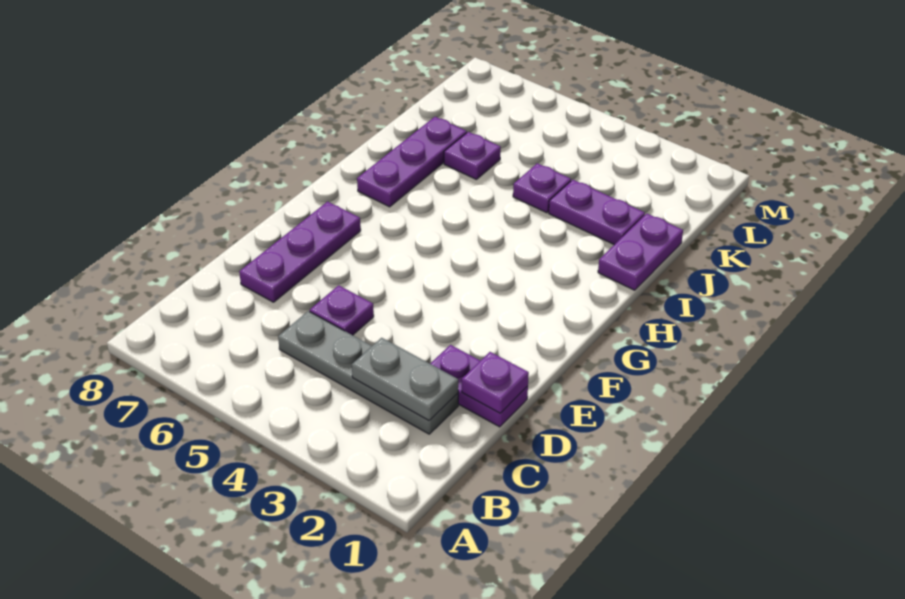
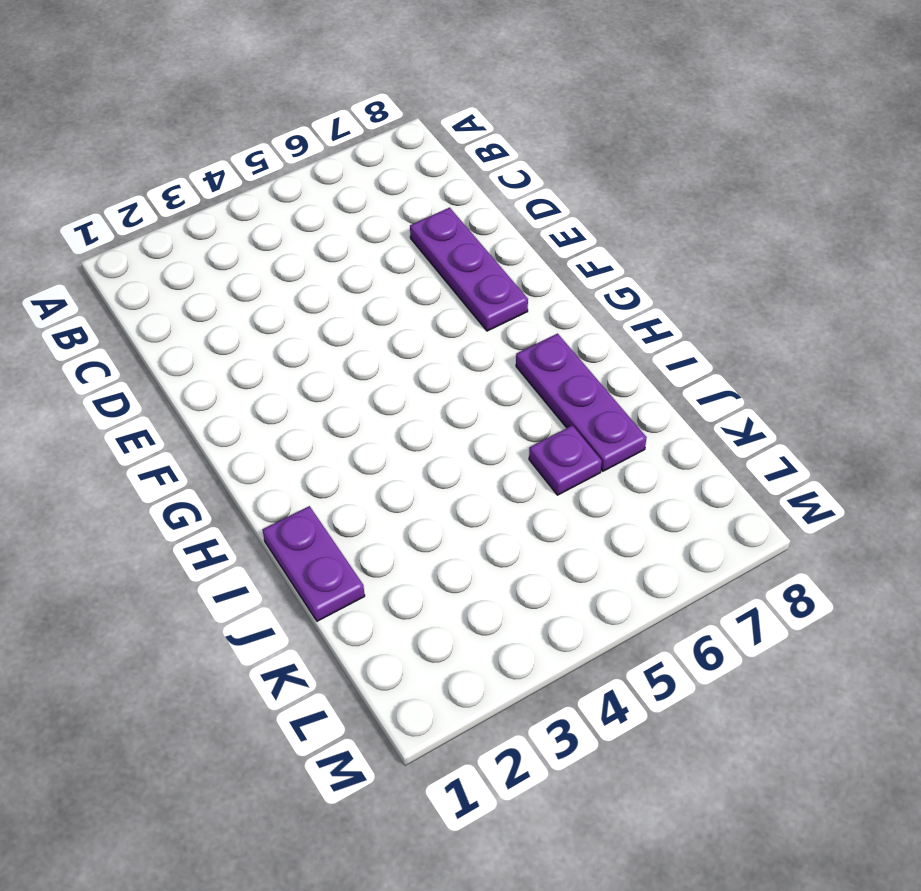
none -> grey plate C2:C5 level 1
none -> purple plate D1:D2 level 1

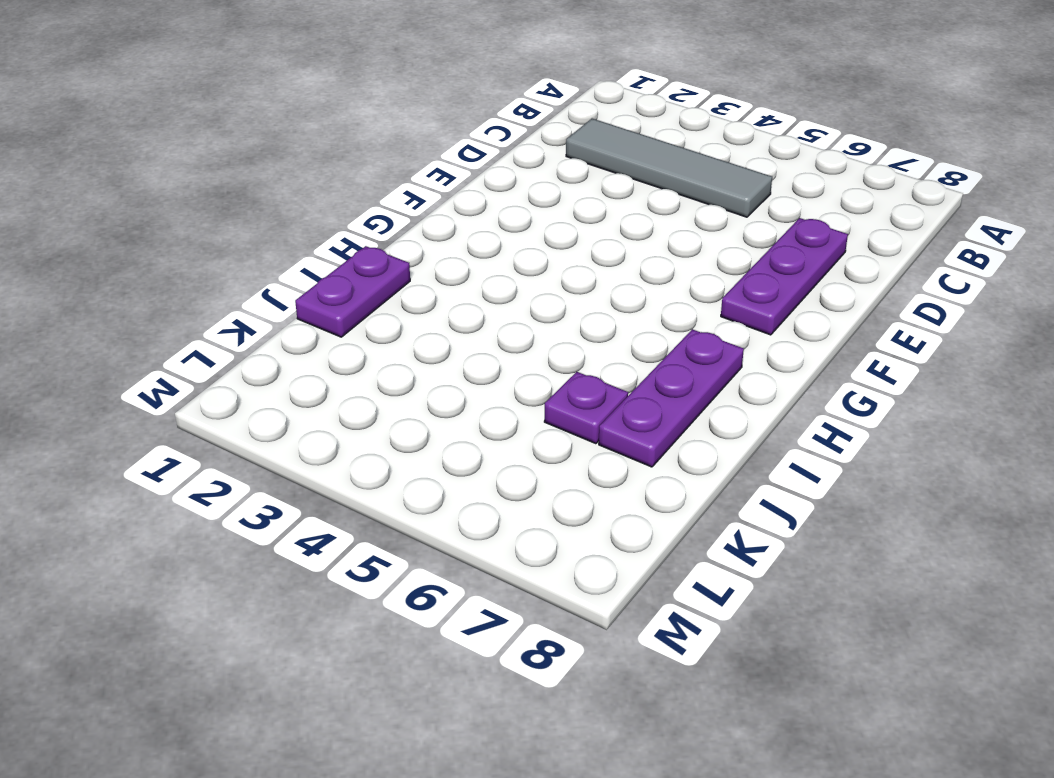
grey tile C2:C5 level 1 -> grey plate C2:C5 level 1
none -> purple plate D1:D2 level 1
none -> purple plate D5 level 1

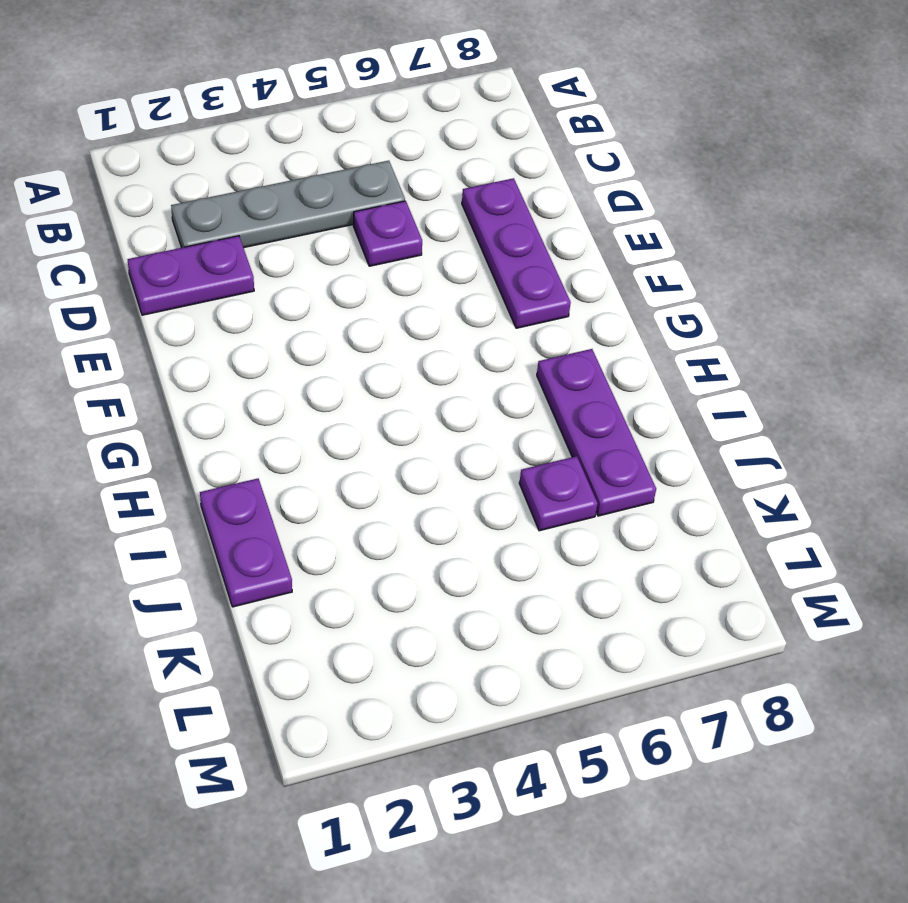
none -> purple plate J2:J3 level 1
none -> purple plate J4 level 1

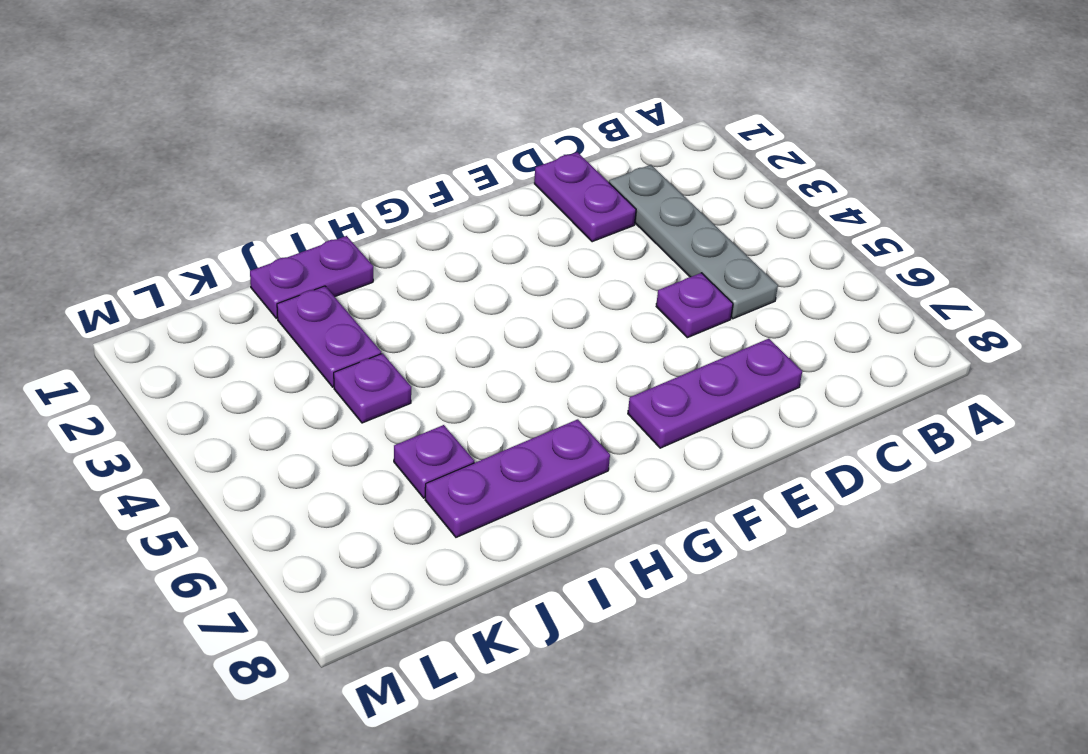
none -> grey plate C2:C3 level 2
none -> purple plate D1 level 2

